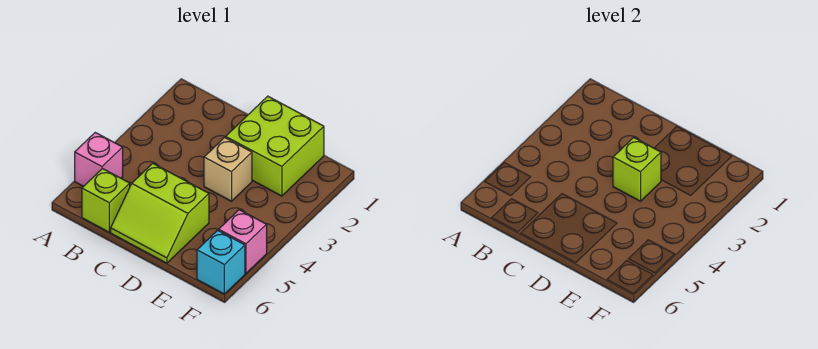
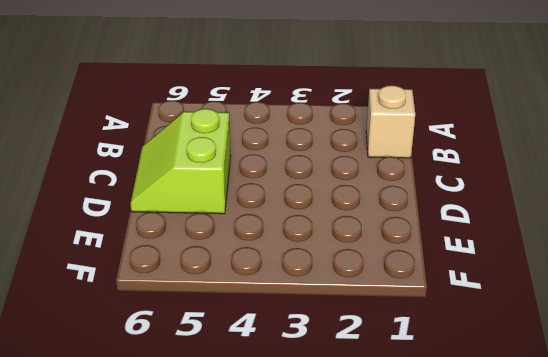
tan brick B1 level 1 -> tan brick D3 level 1
none -> pink brick A5 level 1
none -> lime brick B6 level 1

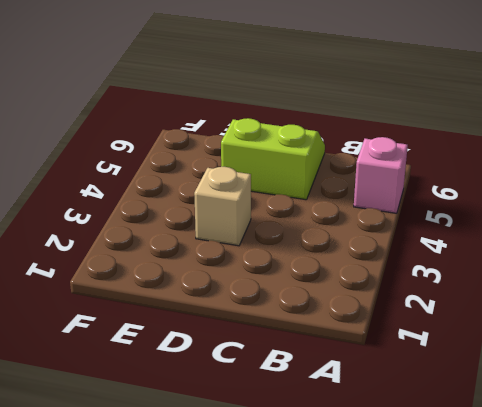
none -> lime brick B6 level 1
none -> lime brick D1:E2 level 1

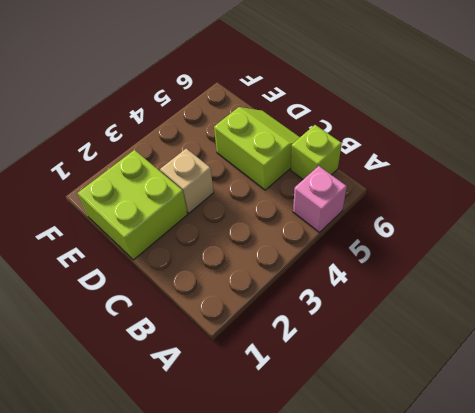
none -> pink brick F5 level 1
none -> cyan brick F6 level 1

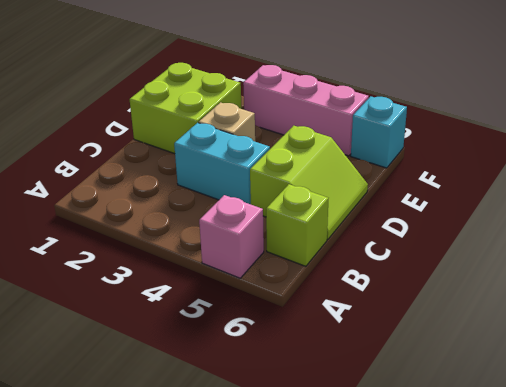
cyan brick C3:C4 level 1 -> none
pink brick F3:F5 level 1 -> pink brick F5 level 1
none -> lime brick D3 level 2

